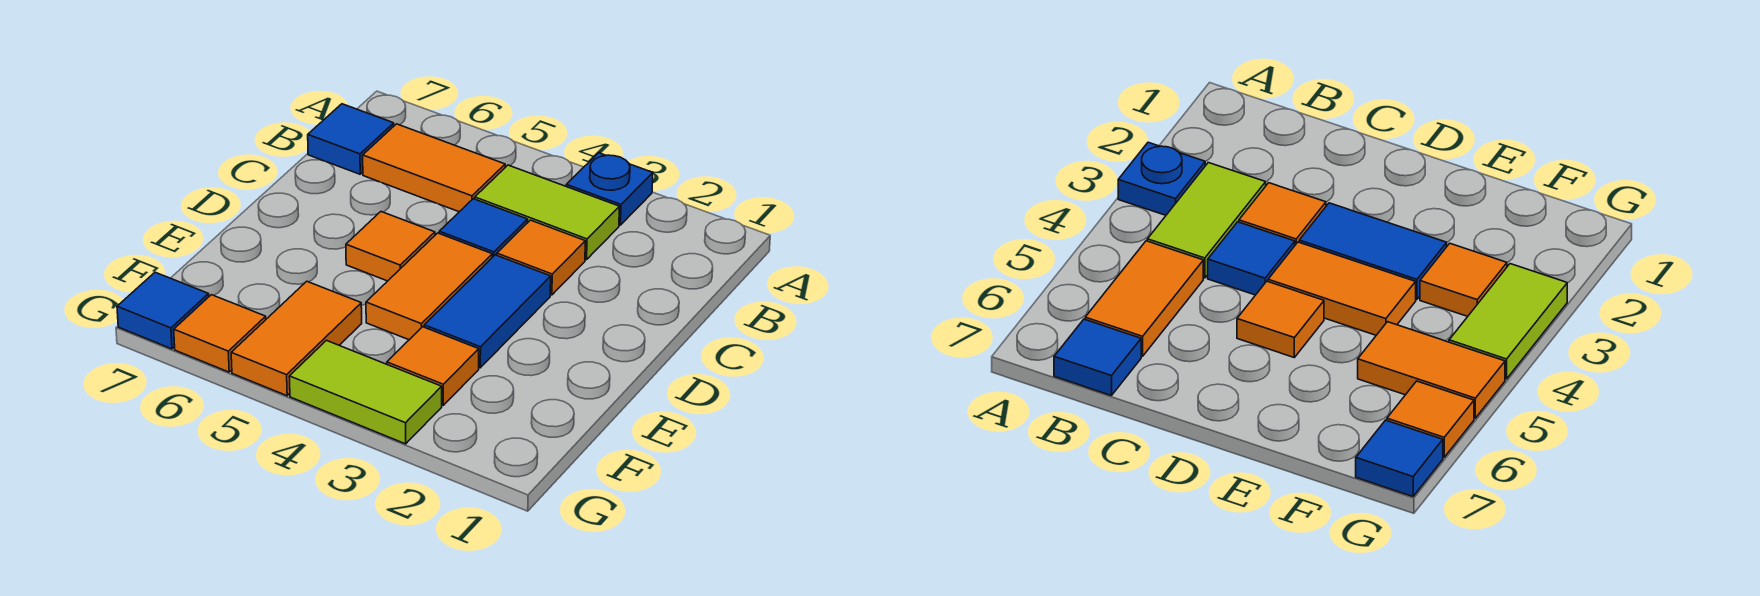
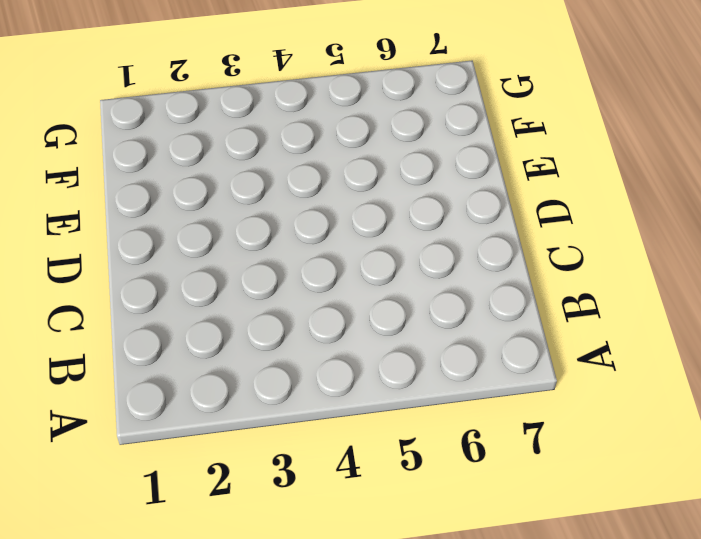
none -> blue plate A3 level 1
none -> lime tile B3:B4 level 1
none -> orange tile B5:B6 level 1

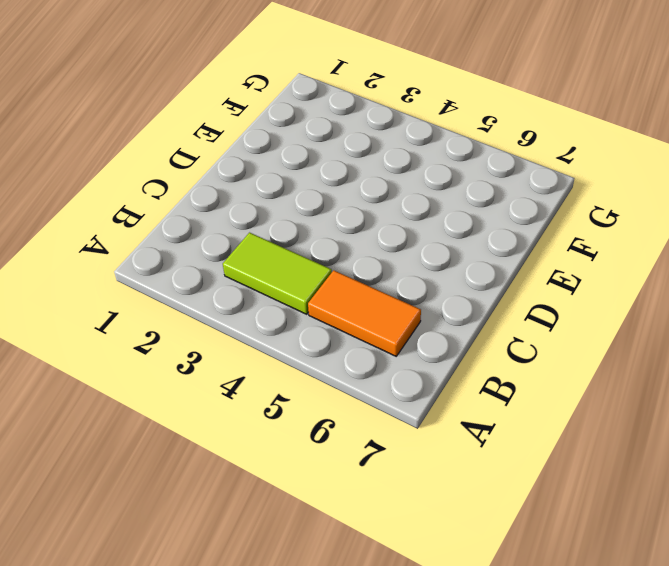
none -> blue plate A3 level 1
none -> blue tile B7 level 1
none -> orange tile C3 level 1

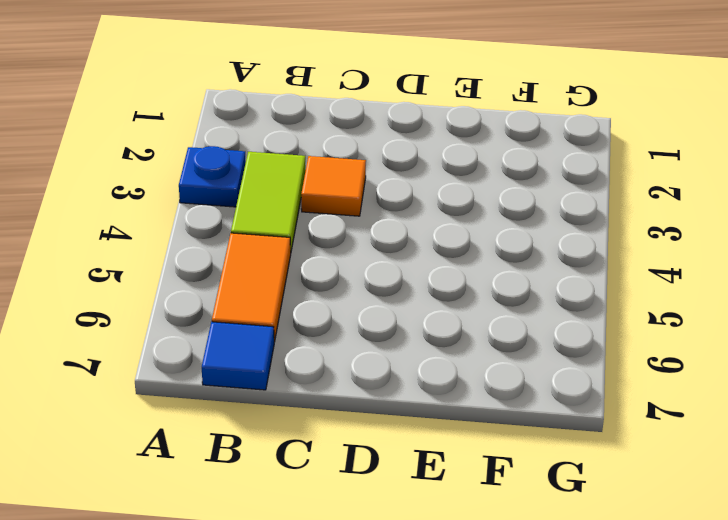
none -> blue tile C4 level 1
none -> blue tile D3:E3 level 1
none -> orange tile D4:E4 level 1

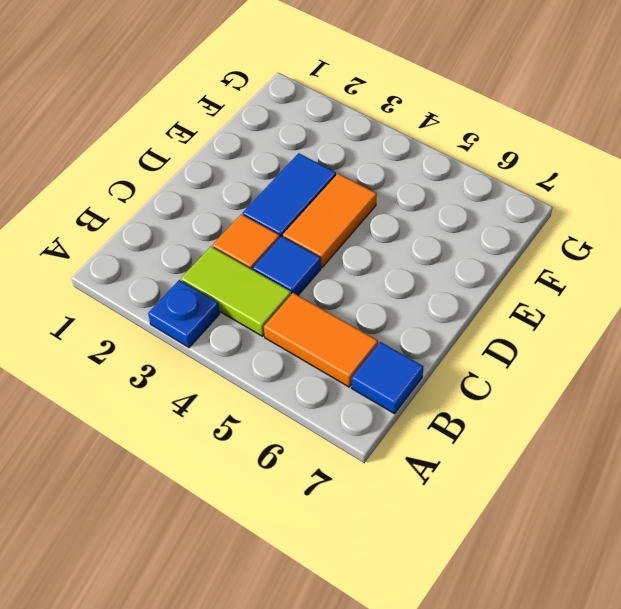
none -> orange tile D5 level 1
none -> orange tile F3 level 1
none -> orange tile F5:G5 level 1

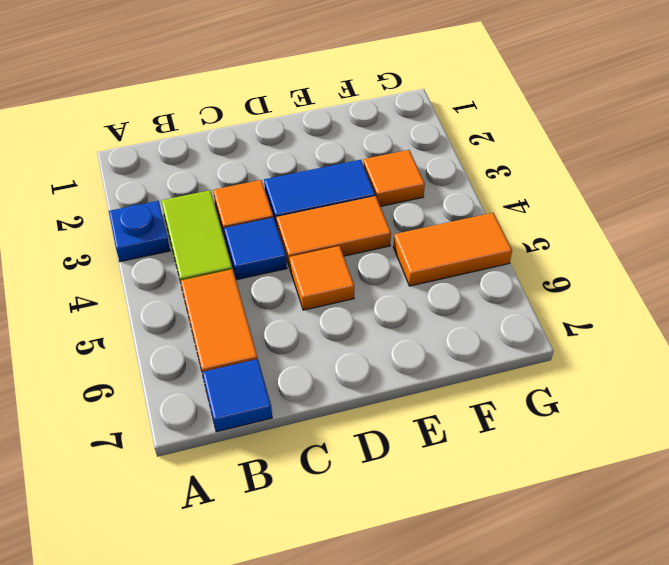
none -> lime tile G3:G4 level 1
none -> orange tile G6 level 1
none -> blue tile G7 level 1

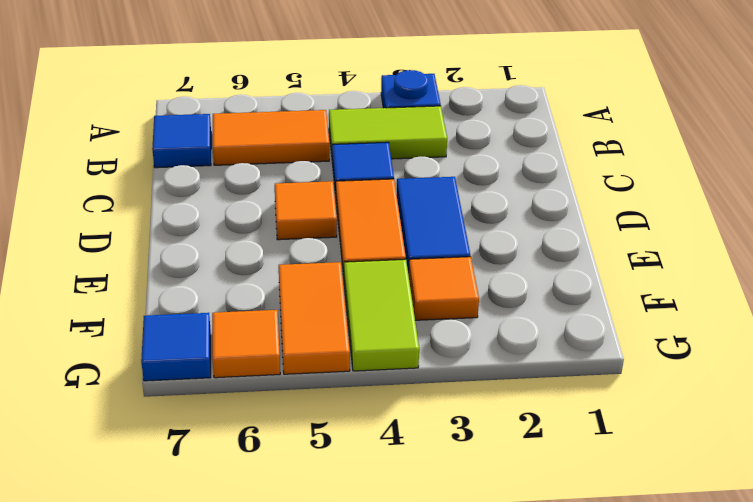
lime tile F4:G4 level 1 -> lime tile G3:G4 level 1
none -> orange tile C3 level 1

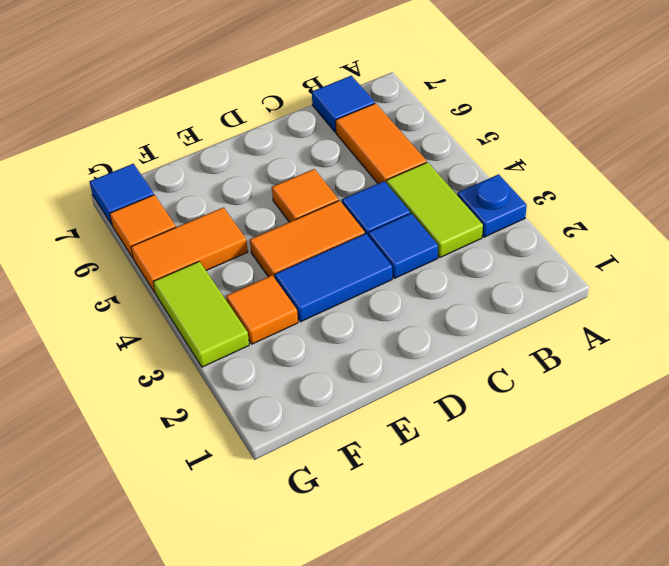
blue tile C3 level 1 -> orange tile C3 level 1

